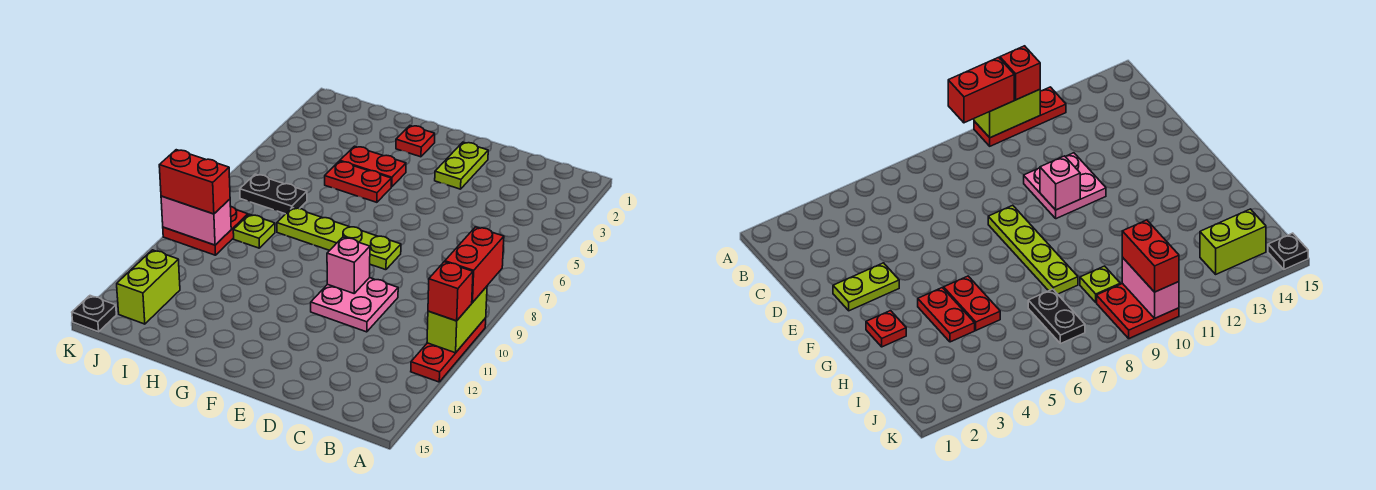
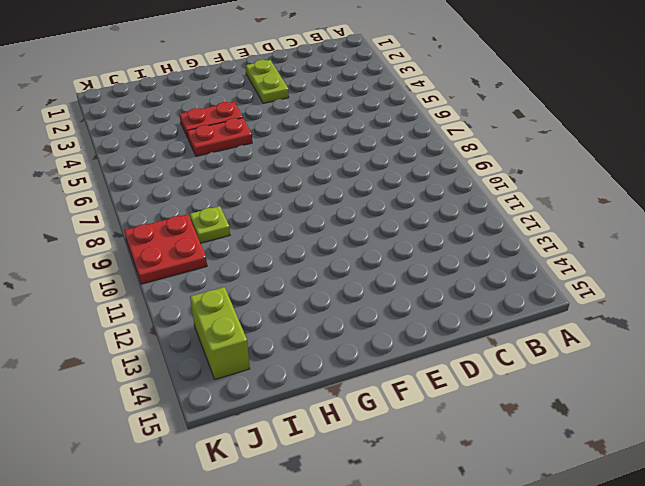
none -> red plate A10:A12 level 1
none -> pink plate D10:E11 level 1
none -> lime plate E8:H8 level 1

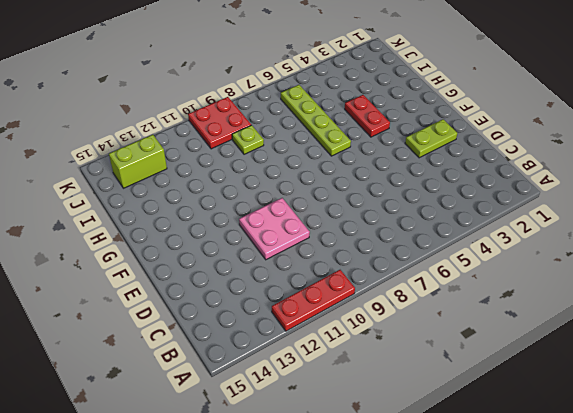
lime plate G6:J6 level 1 -> lime plate E8:H8 level 1
none -> red plate G2 level 1
none -> red plate G5:H5 level 1
none -> black plate I7:J7 level 1

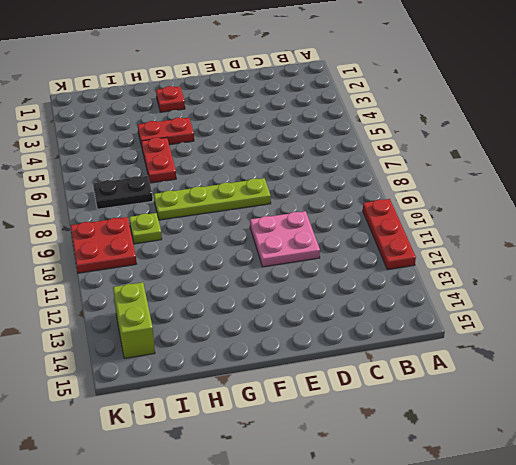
red plate H5:H6 level 1 -> red plate G5:H5 level 1
none -> lime plate E2:E3 level 1
none -> black plate K15 level 1
none -> lime brick A10:A11 level 2

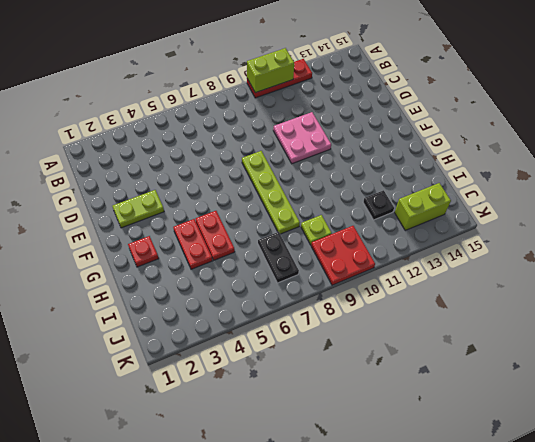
black plate I12 level 1 -> black plate K15 level 1
none -> pink brick E10 level 2
none -> pink brick J10:K10 level 2
none -> red brick A9:A10 level 3

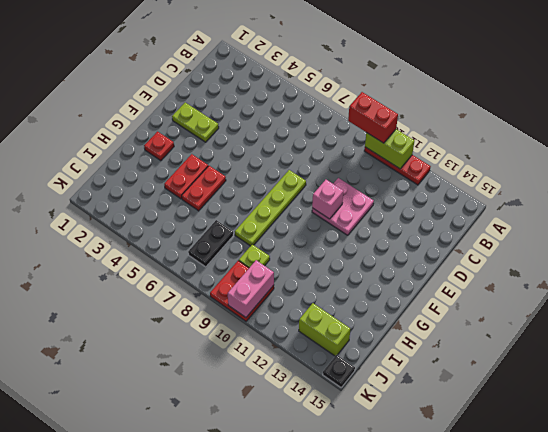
none -> red brick A11 level 3
none -> red brick J10:K10 level 3

